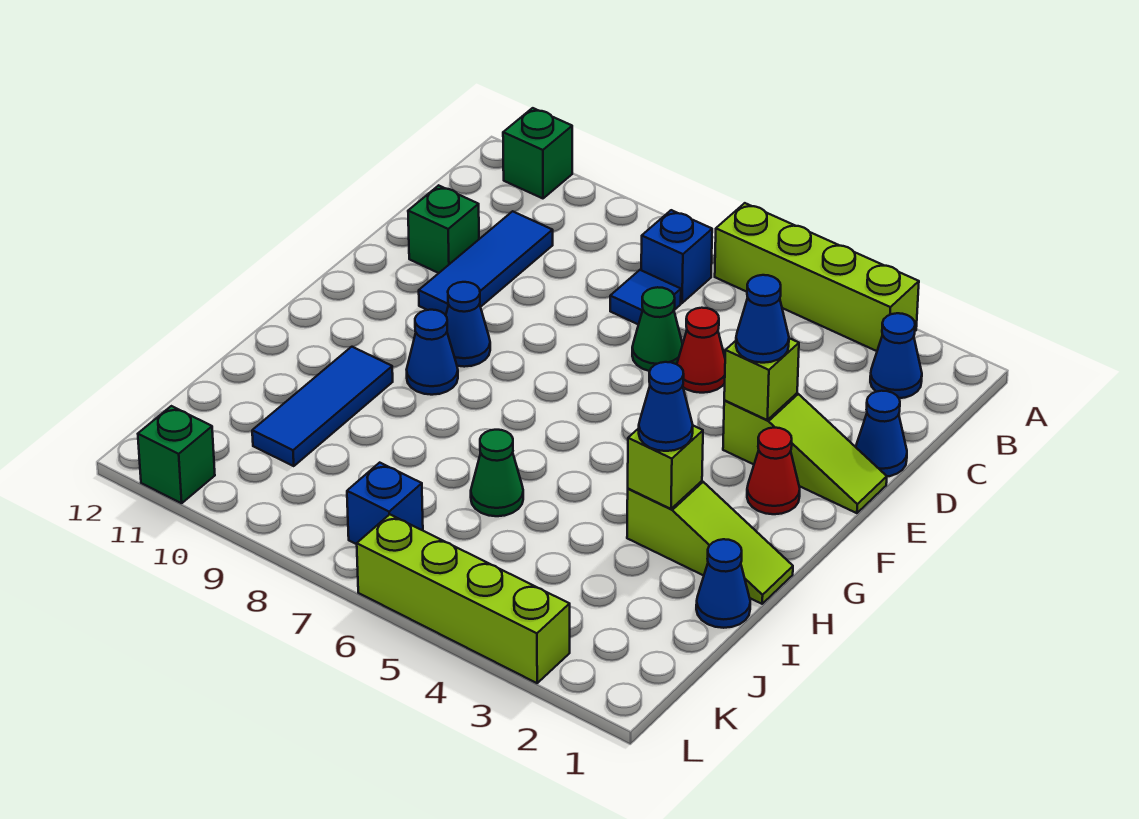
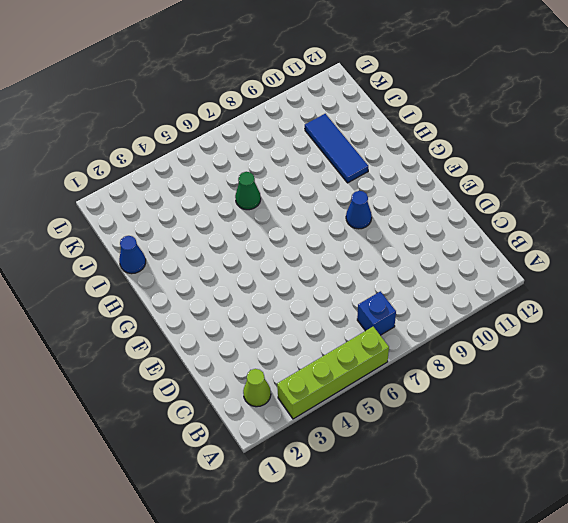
lime cone B2 level 1 -> blue cone B2 level 1
none -> green brick A11 level 1
none -> blue tile C7 level 1
none -> blue tile C10:E10 level 1

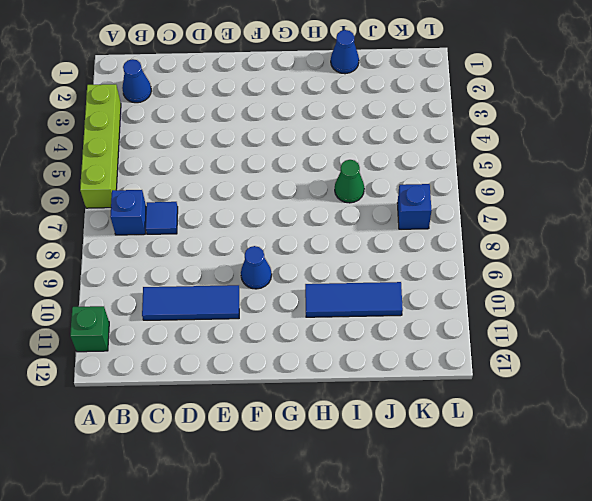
none -> blue cone D1 level 1
none -> red cone D5 level 1
none -> green cone D6 level 1

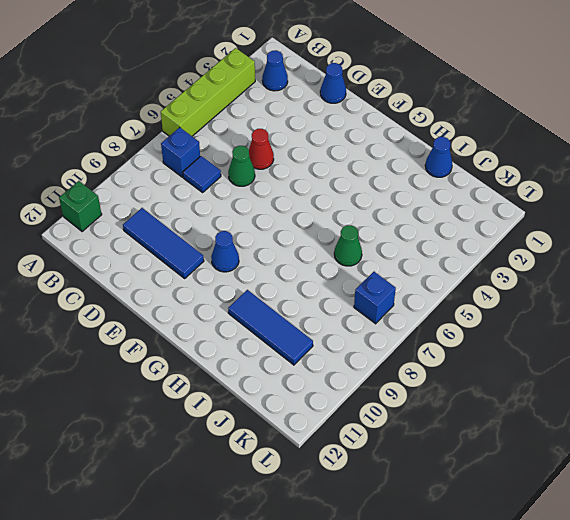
none -> green brick D11 level 1
none -> lime slope E1:E3 level 1 top 3
none -> red cone F2 level 1

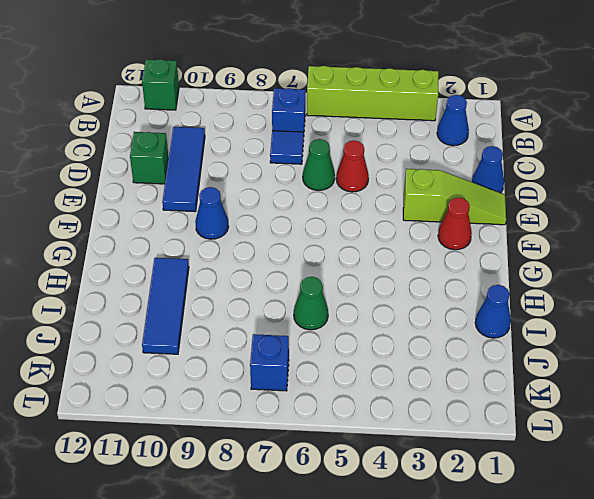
none -> blue cone G9 level 1
none -> lime slope H1:H3 level 1 top 3
none -> lime brick L3:L6 level 1

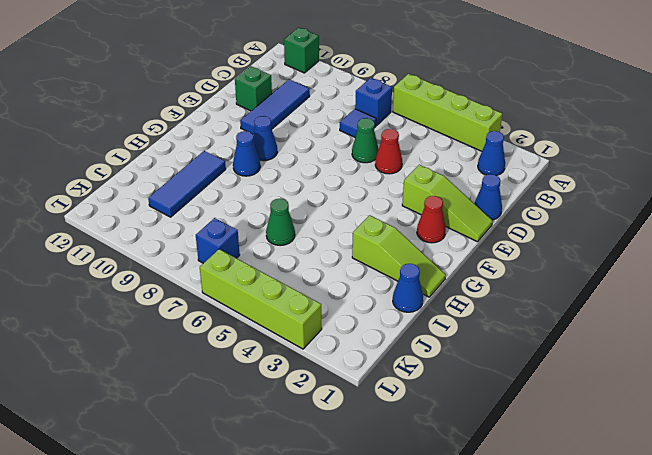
none -> green brick L11 level 1
none -> lime brick E3 level 2
none -> lime brick H3 level 2

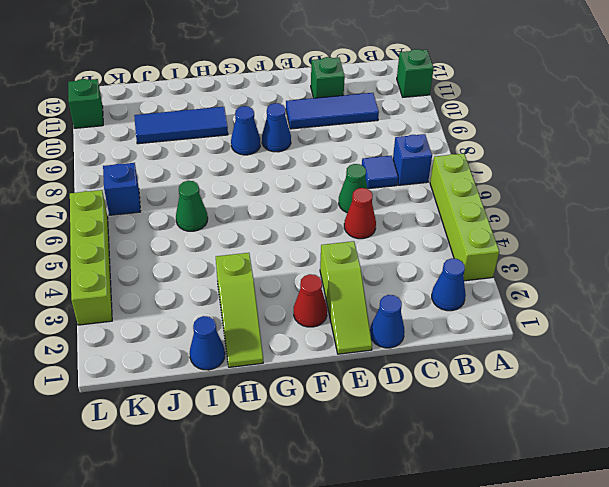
none -> lime brick E3 level 2
none -> lime brick H3 level 2
none -> blue cone E3 level 3

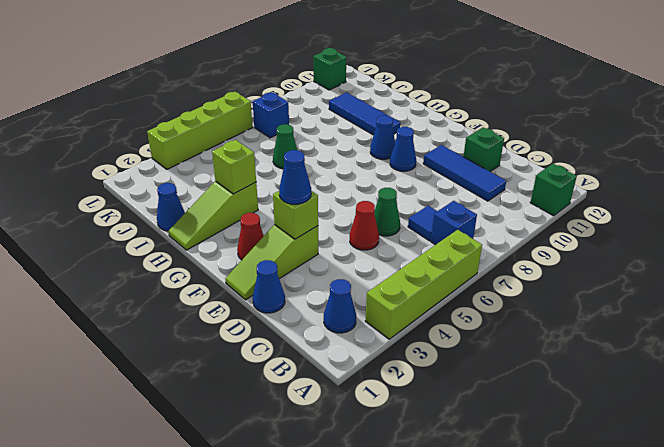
none -> blue cone H3 level 3

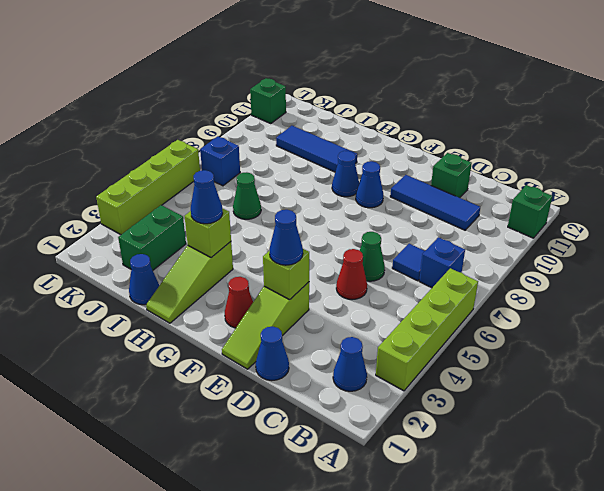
green brick J2:J3 level 1 -> none

